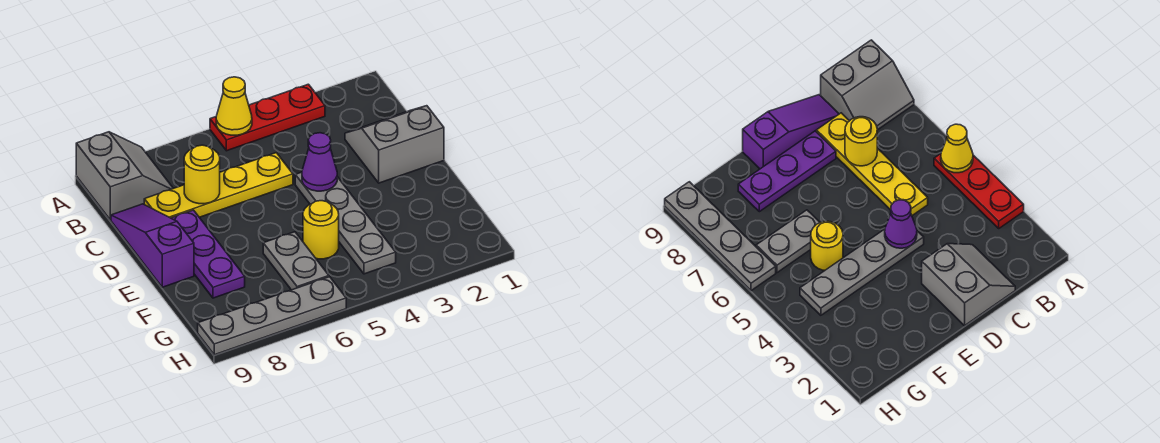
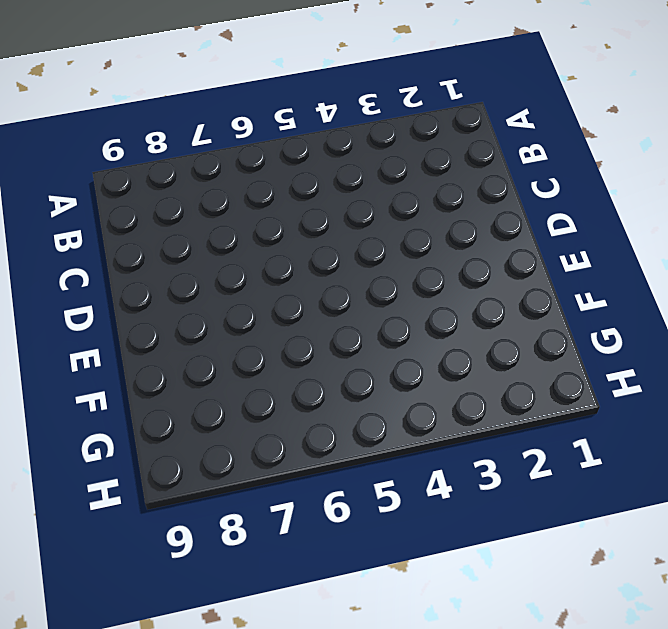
none -> red plate A3:A5 level 1
none -> grey slope A8:B9 level 1 top 9
none -> grey slope C1:D2 level 1 top D

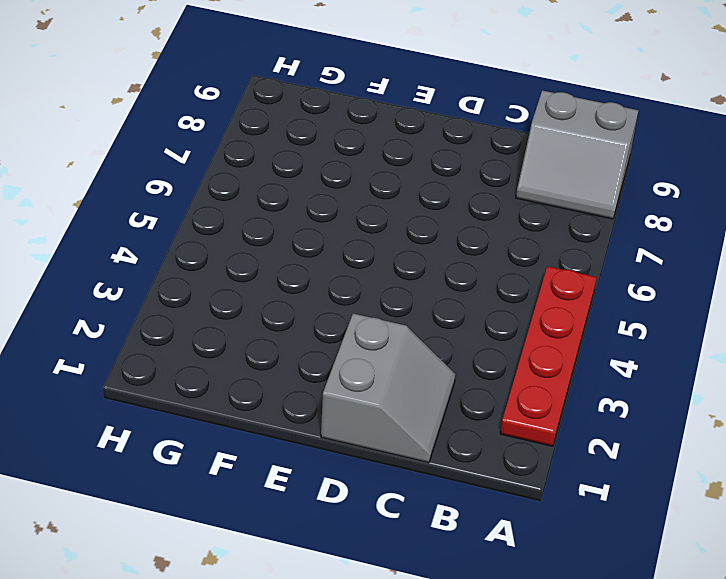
red plate A2:A5 level 1 -> red plate A3:A5 level 1
none -> yellow plate C5:C8 level 1
none -> purple slope C9:E9 level 1 top E
none -> grey plate D4:G4 level 1

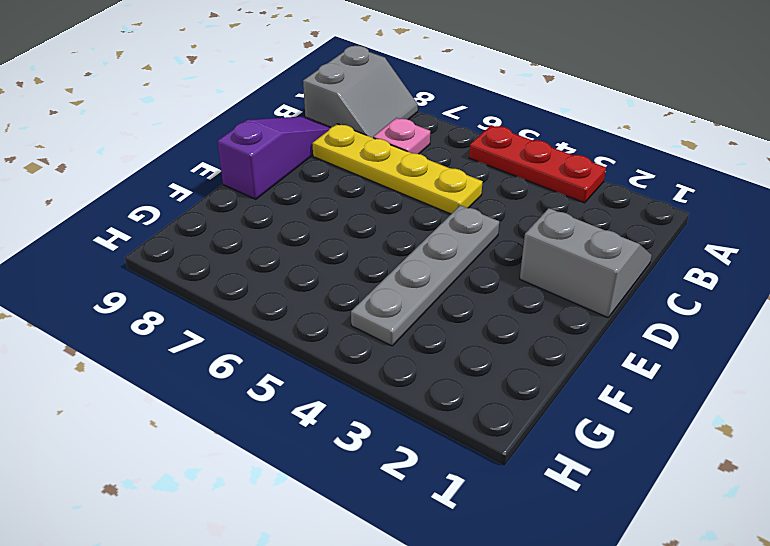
pink plate B7 level 1 -> none
none -> purple plate D8:F8 level 1
none -> yellow round brick F5 level 1
none -> grey plate F6:G6 level 1

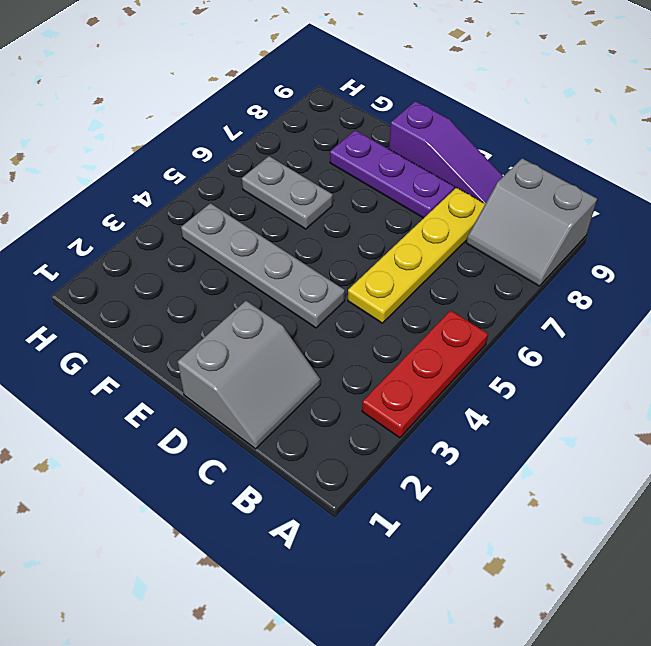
none -> yellow round brick F5 level 1
none -> grey plate H6:H9 level 1
none -> yellow cone A5 level 2

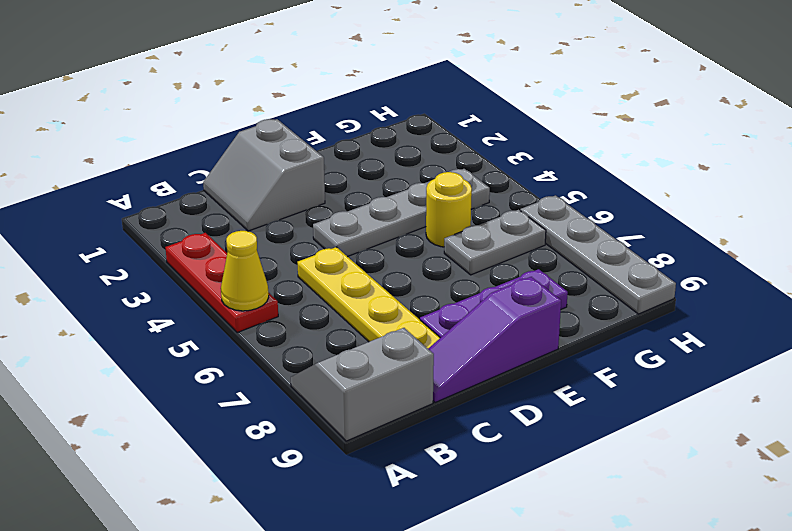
none -> yellow round brick C7 level 2
none -> purple cone D4 level 2

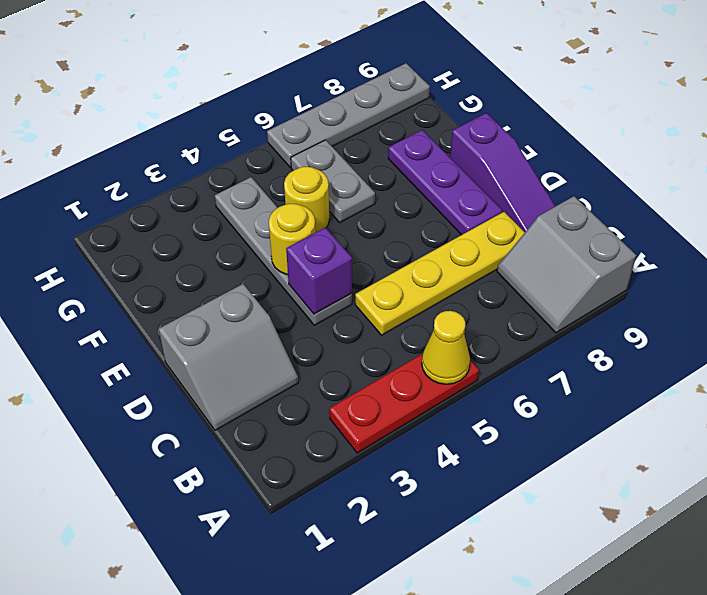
purple brick D4 level 2 -> purple cone D4 level 2
yellow round brick E4 level 2 -> yellow round brick C7 level 2

